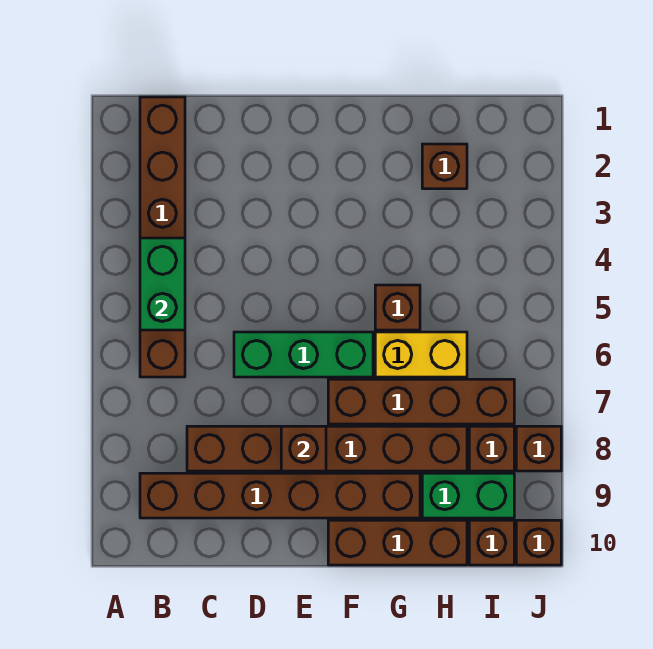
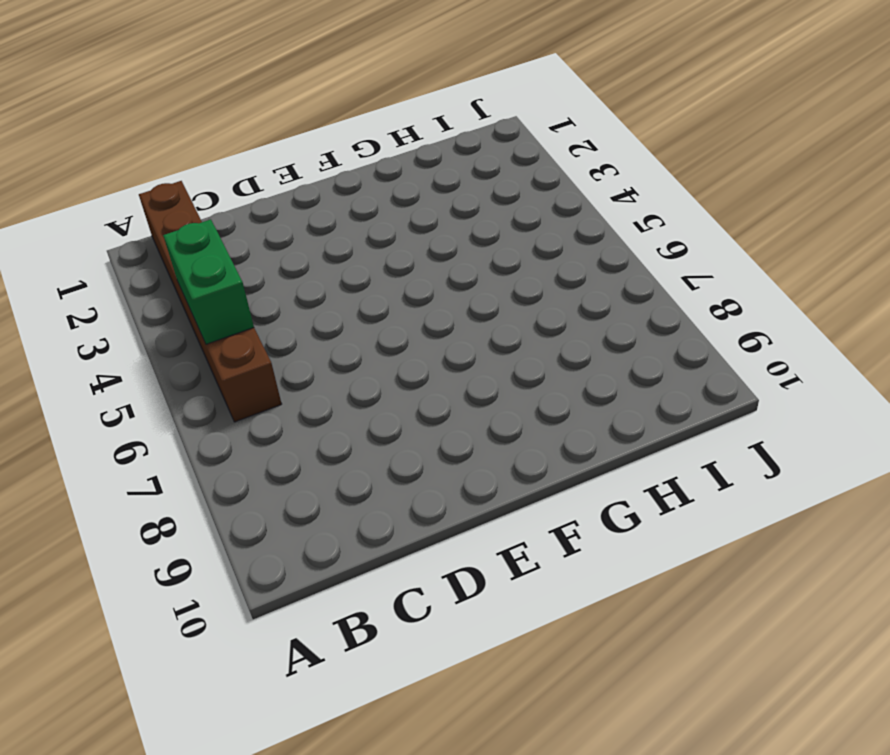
none -> brown brick B9:G9 level 1
none -> brown brick C8:H8 level 1
none -> green brick D6:F6 level 1

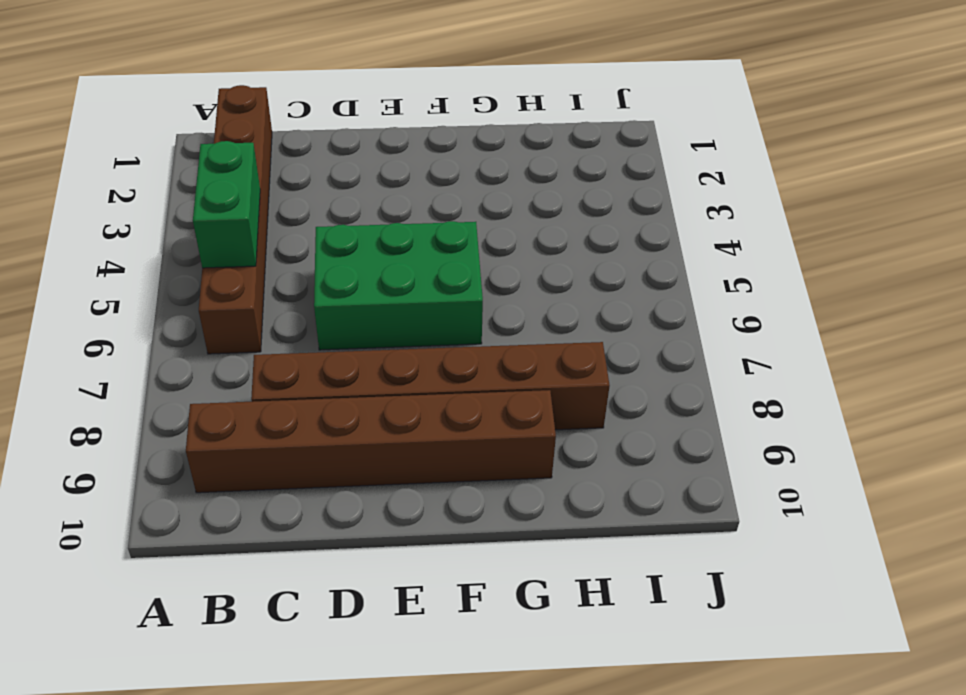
green brick D5:F6 level 1 -> green brick D6:F6 level 1
none -> brown brick F7:I7 level 1
none -> brown brick F10:H10 level 1
none -> brown brick G5 level 1

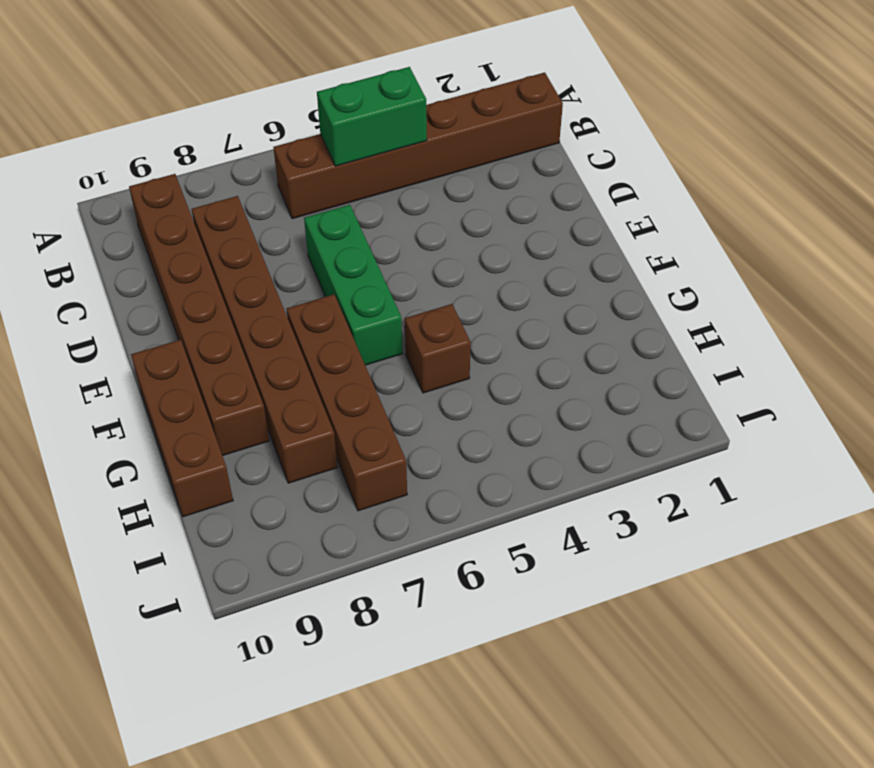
none -> yellow brick G6:H6 level 1
none -> brown brick H2 level 1
none -> green brick H9:I9 level 1

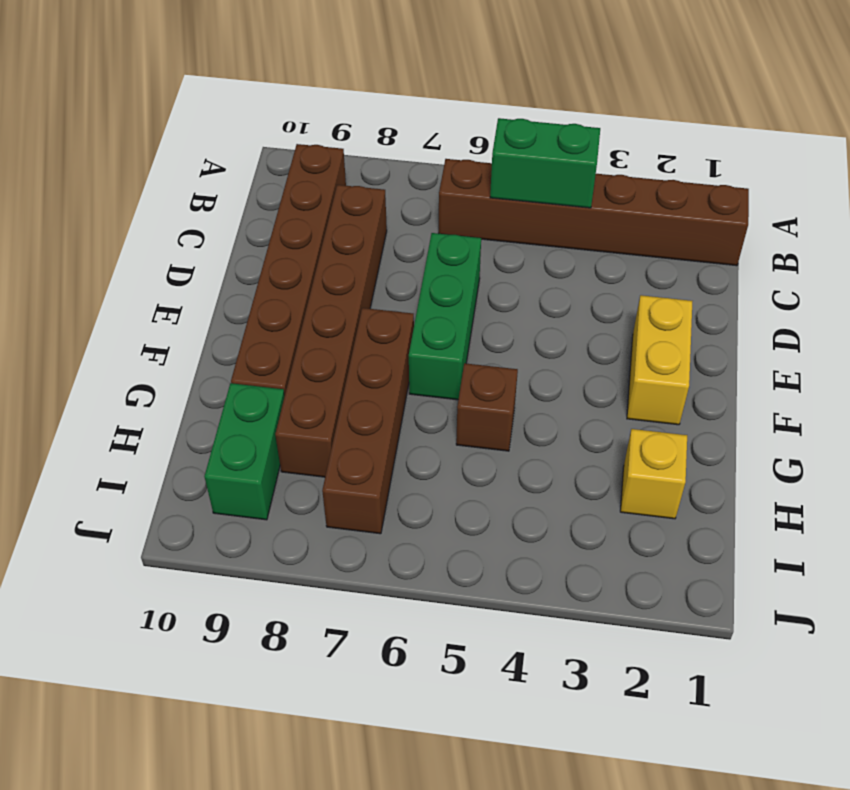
yellow brick E2:F2 level 1 -> yellow brick G6:H6 level 1
yellow brick H2 level 1 -> brown brick H2 level 1
none -> brown brick F10:H10 level 1
none -> brown brick I8 level 1
none -> brown brick I10 level 1

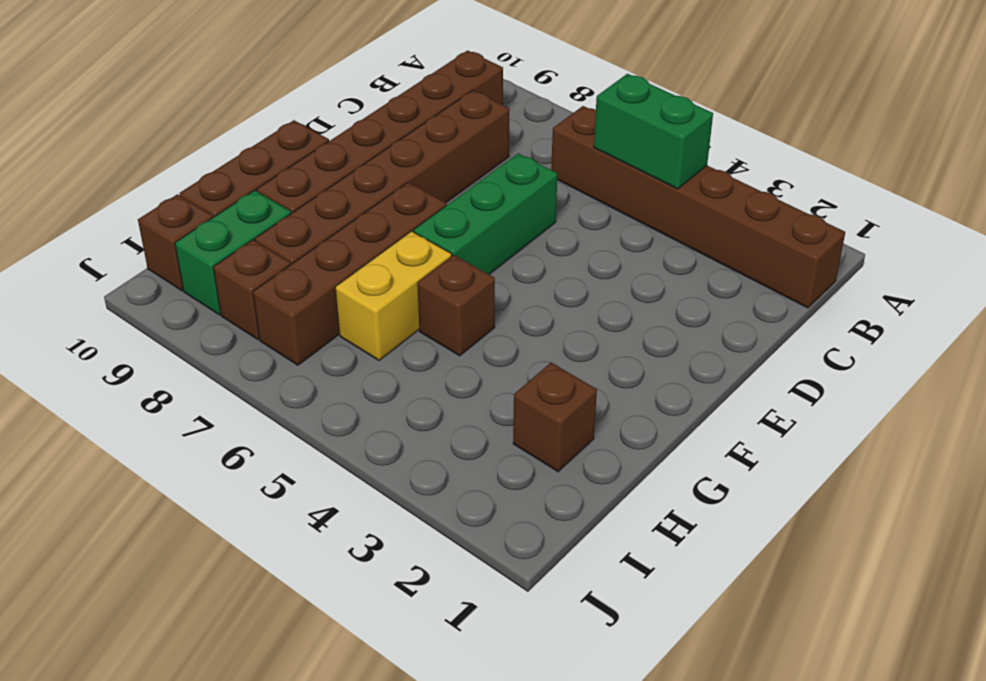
none -> brown brick J8 level 1
none -> brown brick J10 level 1
none -> brown brick E8 level 2

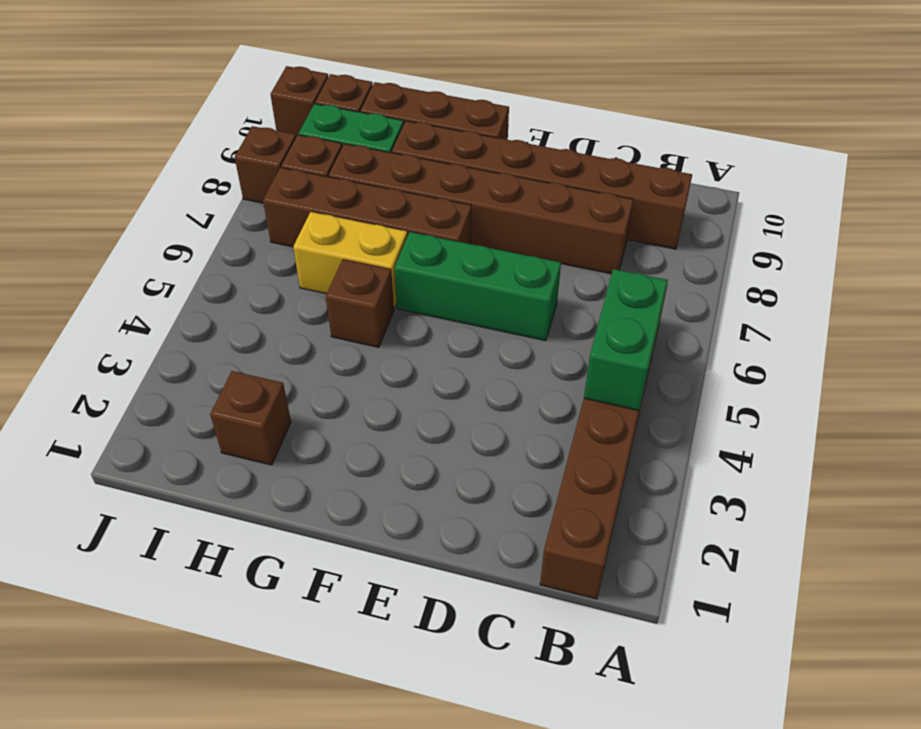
none -> brown brick E8 level 2

